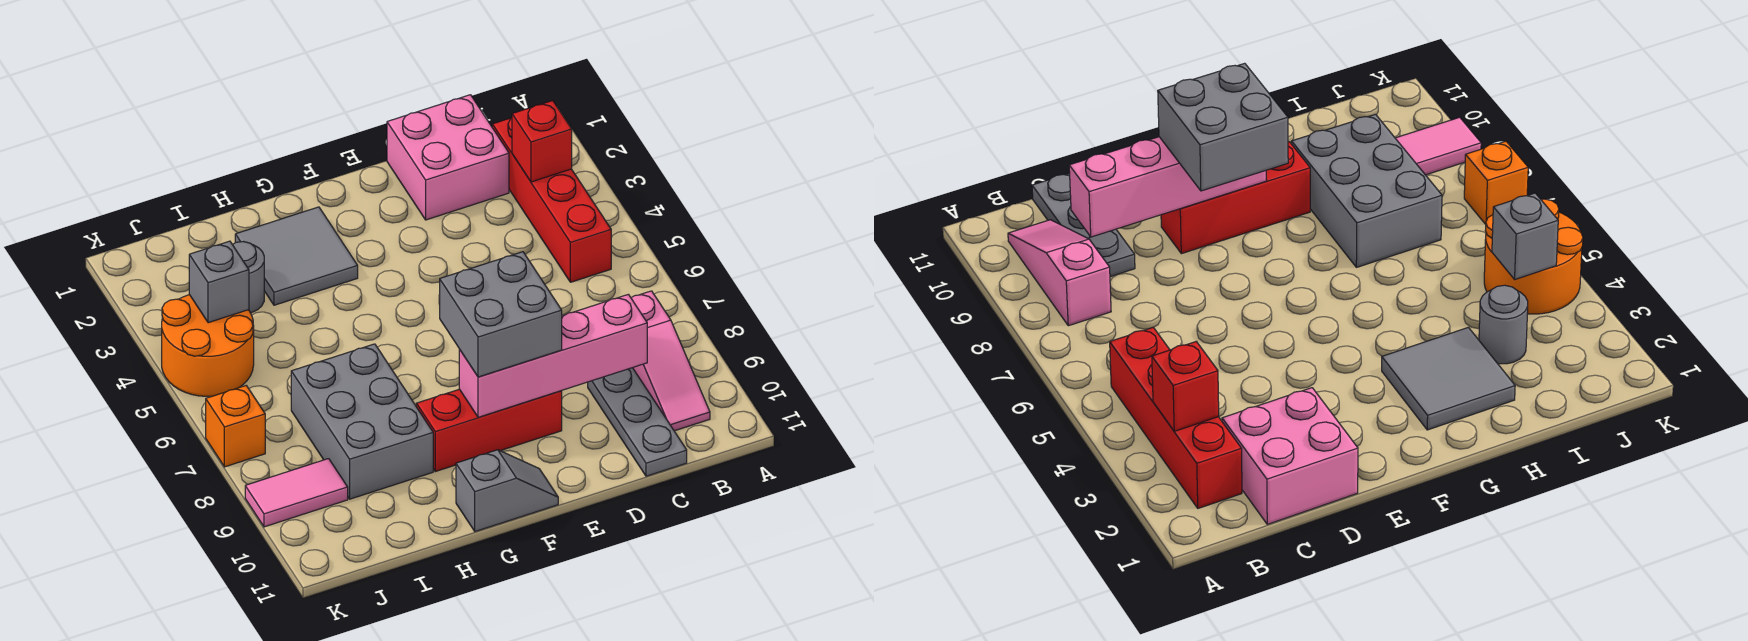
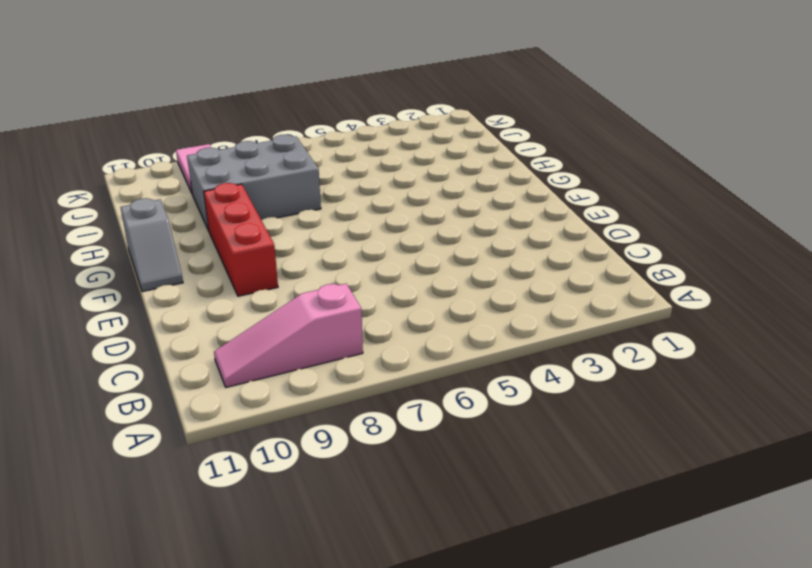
none -> red brick B2:B5 level 1
none -> pink brick C1:D2 level 1
none -> grey plate C9:C11 level 1

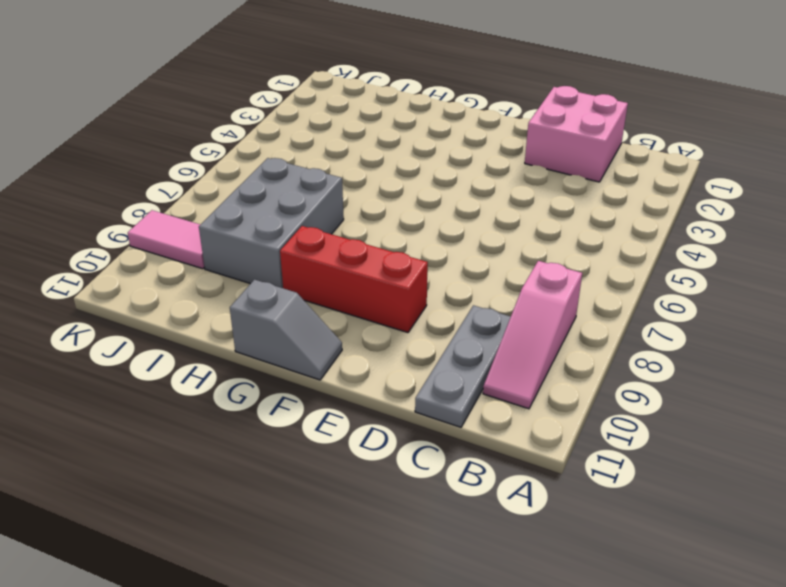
none -> red brick B2:B5 level 1
none -> grey tile G2:H3 level 1
none -> grey round brick I3 level 1

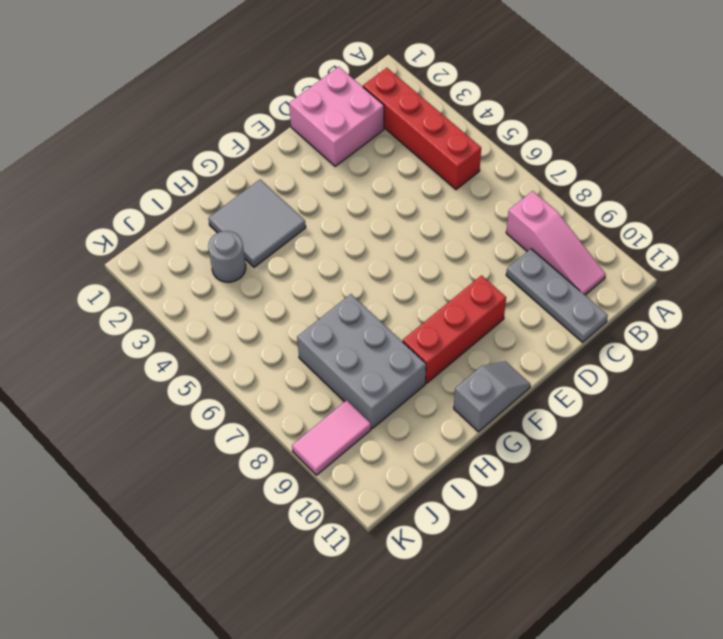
none -> orange round brick J4:K5 level 1
none -> orange brick K7 level 1
none -> red brick B3 level 2

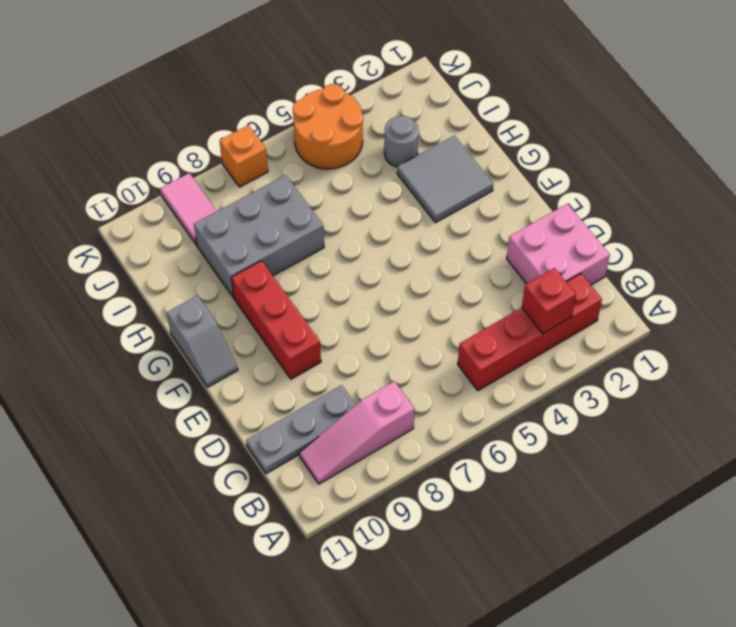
none -> pink brick C9:F9 level 2
none -> grey brick J4 level 2
none -> grey brick E8:F9 level 3

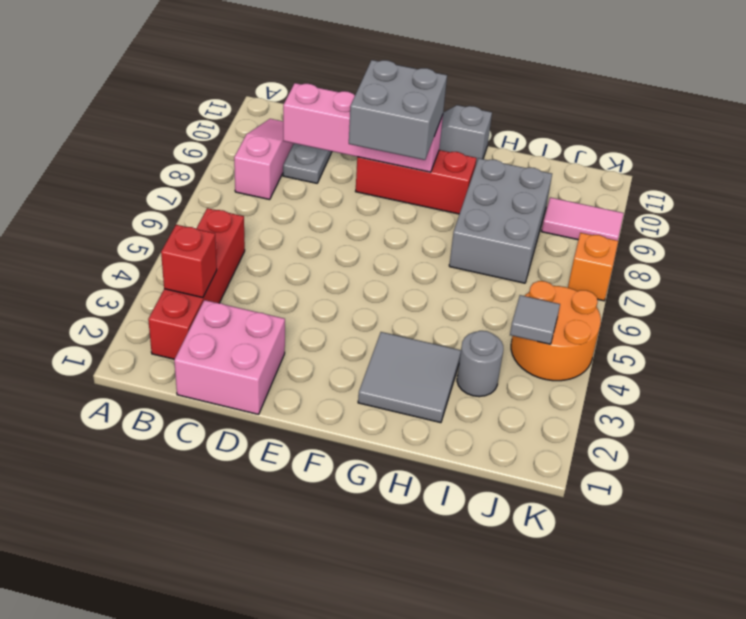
grey tile J4 level 2 -> grey brick J4 level 2

